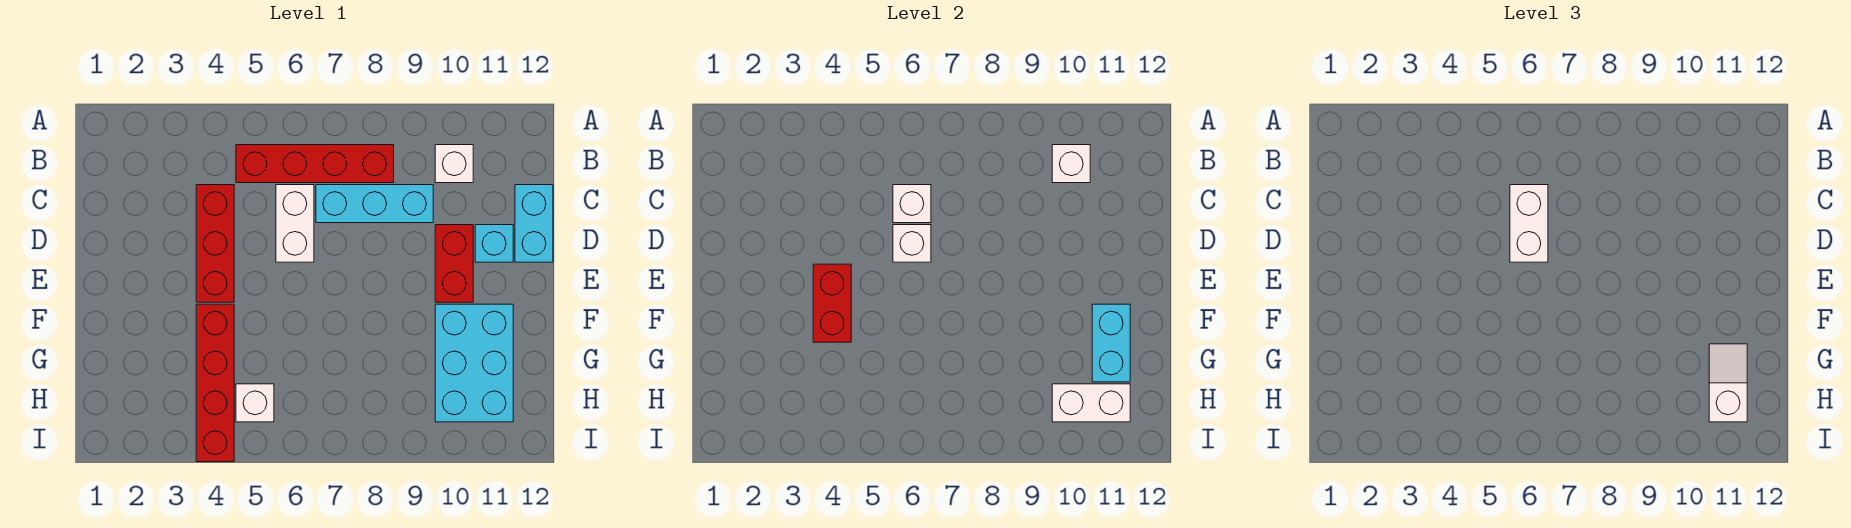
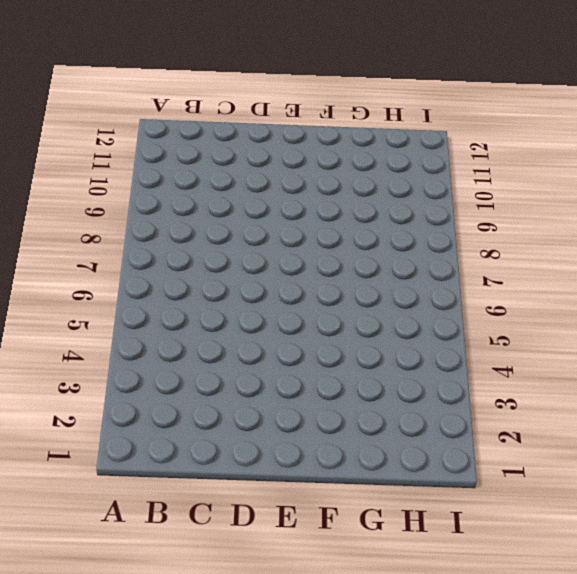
none -> red brick B5:B8 level 1
none -> white brick B10 level 1
none -> red brick C4:E4 level 1

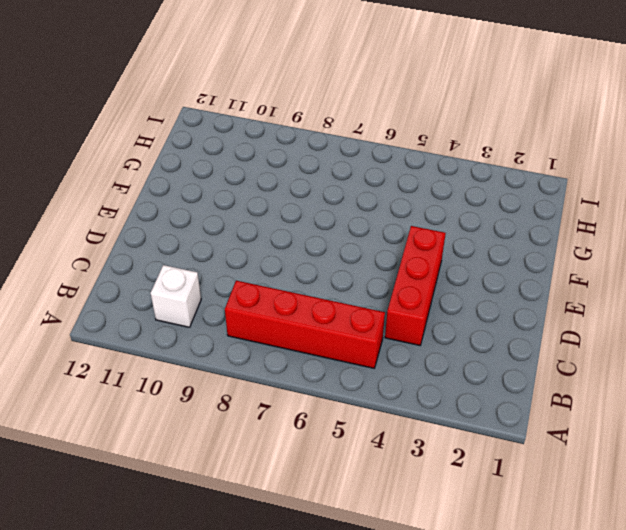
none -> white brick C6:D6 level 1
none -> cyan brick C7:C9 level 1
none -> cyan brick C12:D12 level 1

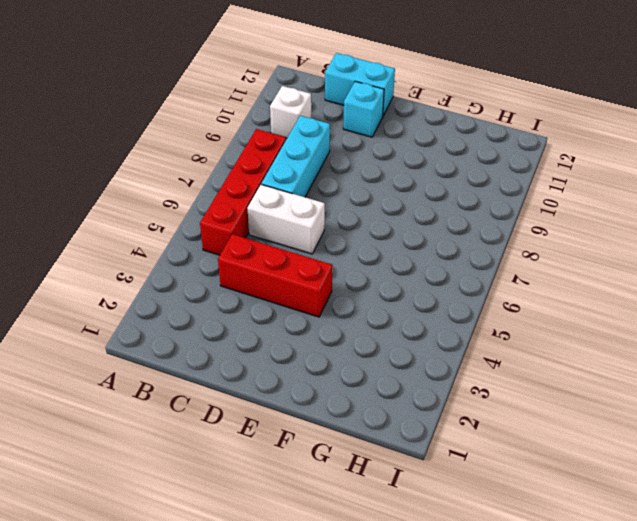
none -> red brick D10:E10 level 1
none -> red brick F4:I4 level 1
none -> cyan brick F10:H11 level 1

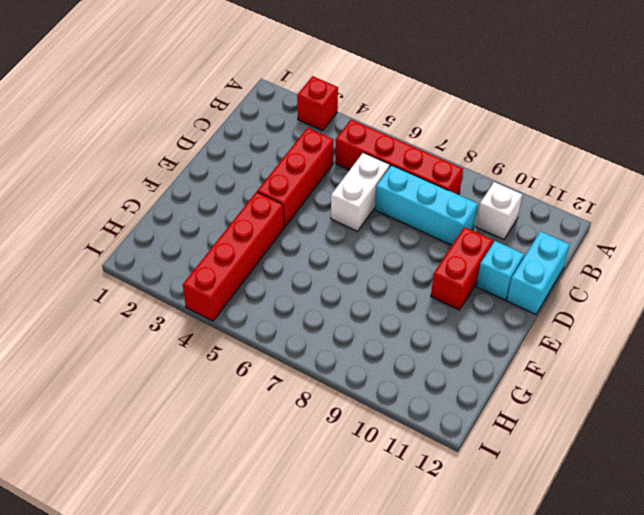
red brick A3 level 1 -> none
none -> cyan brick F10:H11 level 1
none -> white brick H5 level 1
none -> white brick B10 level 2

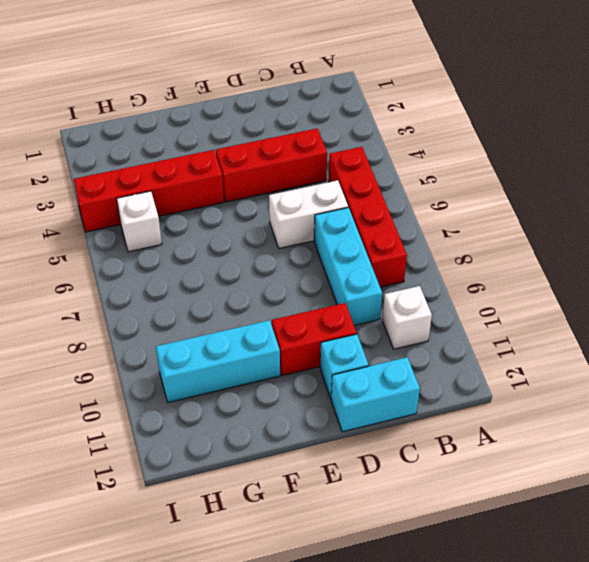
cyan brick F10:H10 level 1 -> cyan brick F10:H11 level 1
none -> white brick B10 level 2
none -> white brick C6 level 2
none -> white brick D6 level 2

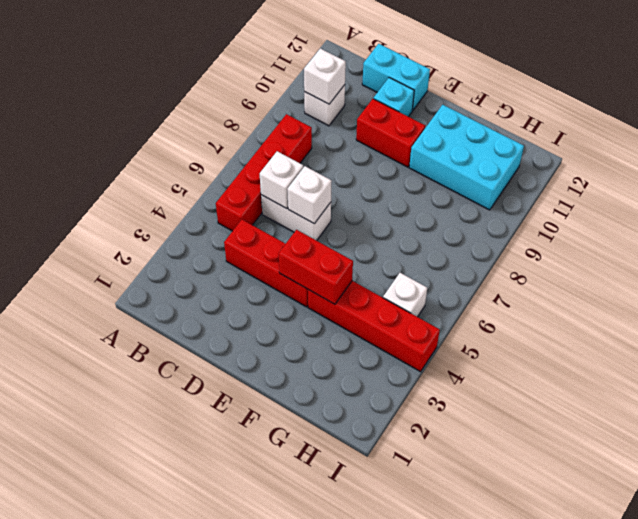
none -> cyan brick C7:C9 level 1
none -> cyan brick F11:G11 level 2
none -> white brick H10:H11 level 2

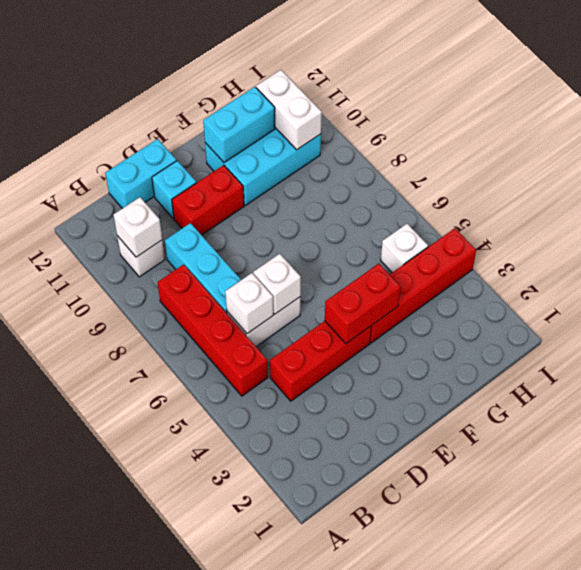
none -> white brick C6:D6 level 3
none -> white slope G11:H11 level 3 top H

